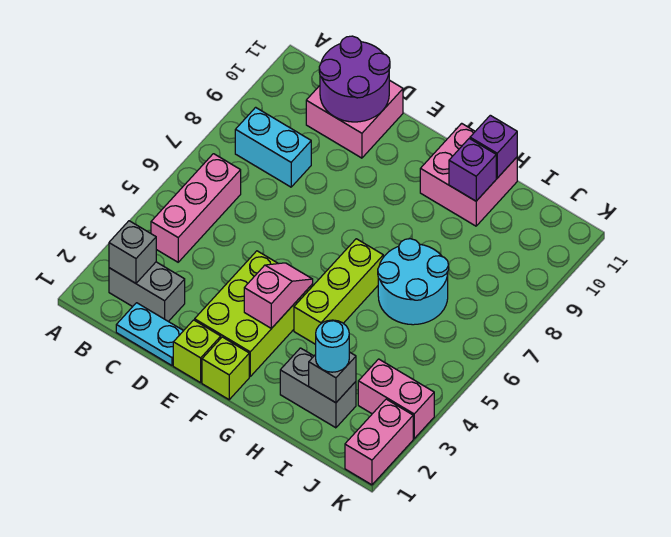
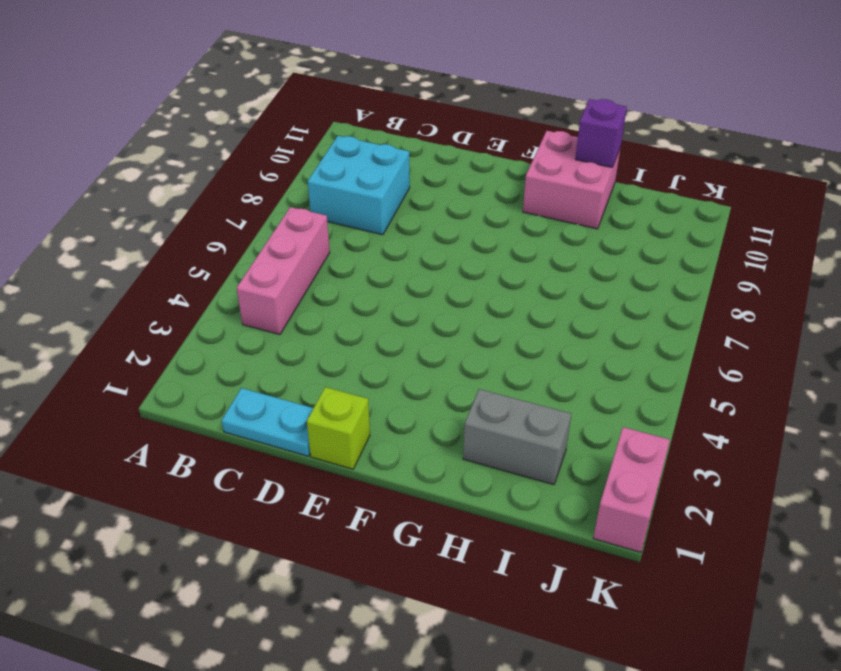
cyan brick B8:C9 level 1 -> cyan brick B8:C8 level 1
none -> grey brick B2:C2 level 1
none -> pink brick C10:D11 level 1
none -> lime brick E2:F4 level 1

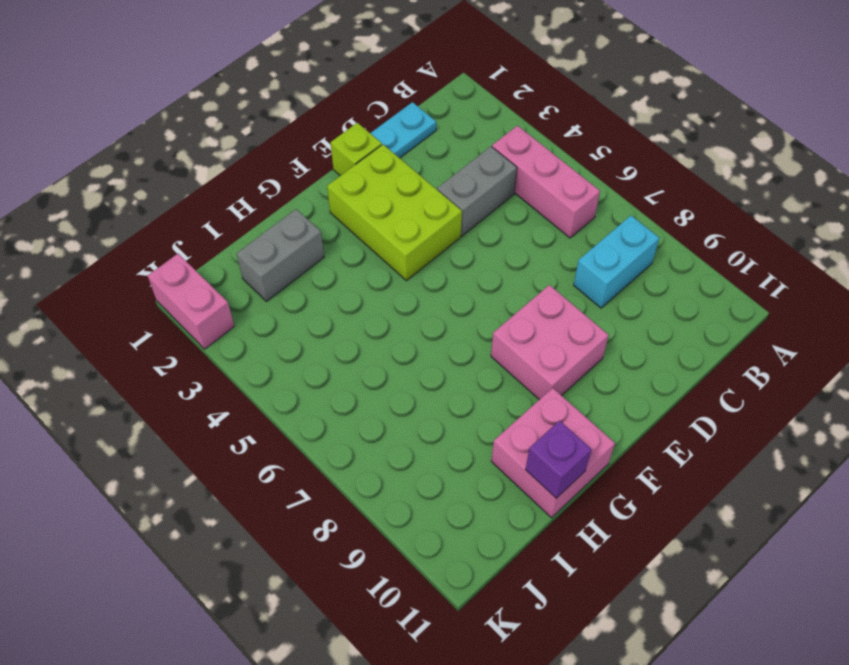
grey brick C4:D4 level 1 -> grey brick B2:C2 level 1
pink brick E8:F9 level 1 -> pink brick C10:D11 level 1
none -> lime brick F1 level 1
none -> lime brick G4:G6 level 1
none -> cyan round brick H6:I7 level 1

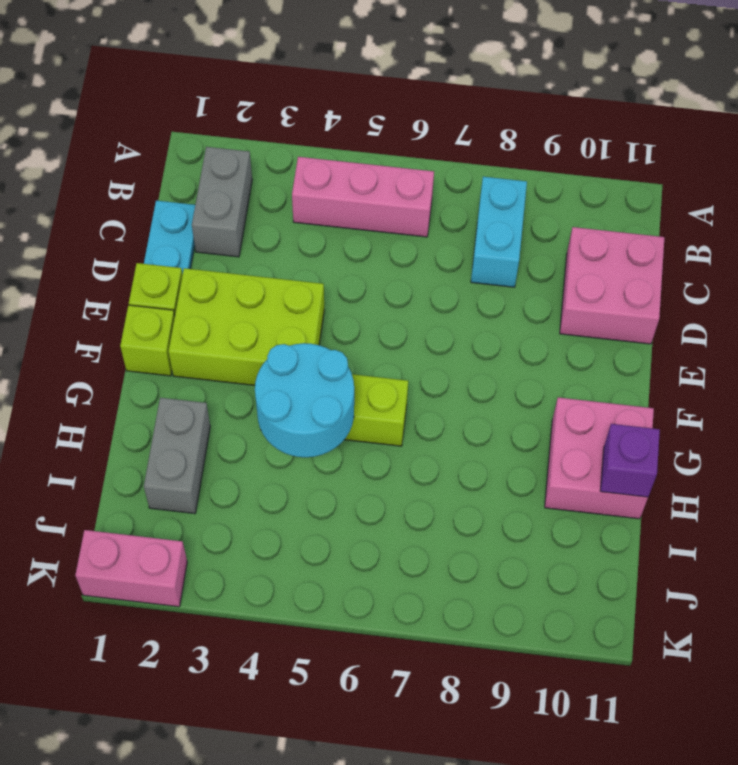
cyan round brick G4:H5 level 2 -> cyan round brick H6:I7 level 1
none -> pink brick J3:K3 level 1
none -> grey brick B2 level 2
none -> purple round brick C10:D11 level 2

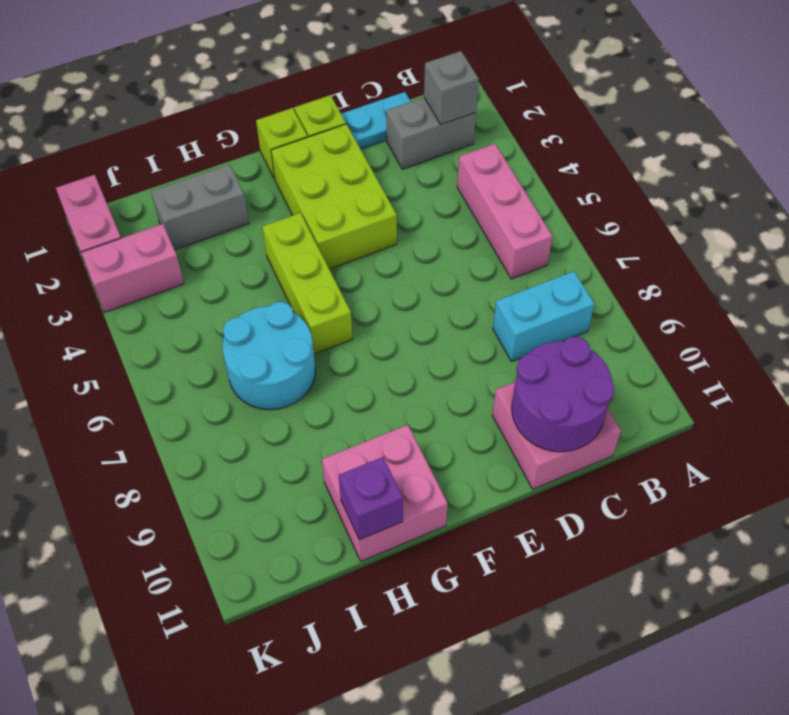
none -> pink slope F3:F4 level 2 top 3
none -> purple brick H10 level 2
none -> grey brick I2 level 2

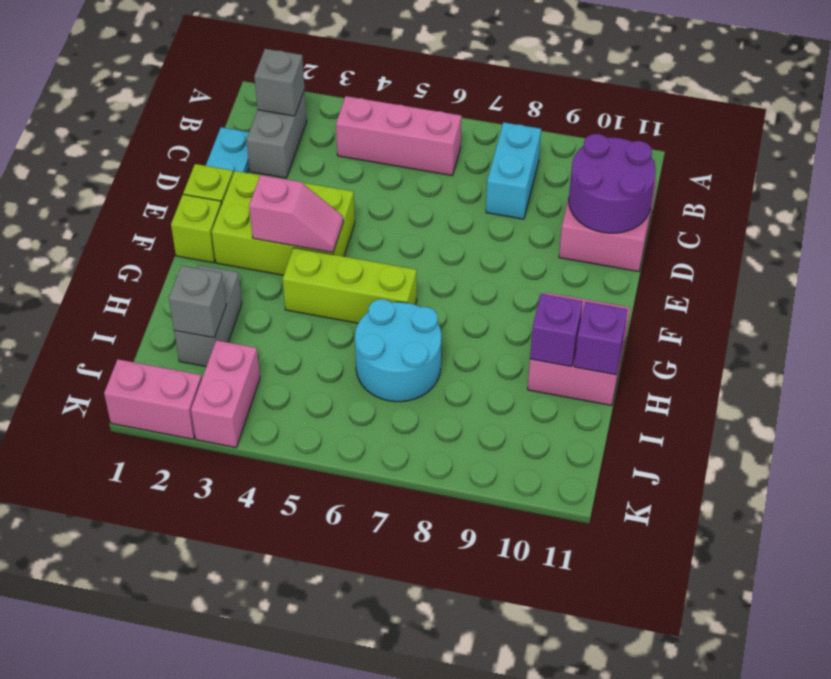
none -> cyan round brick I2 level 3

